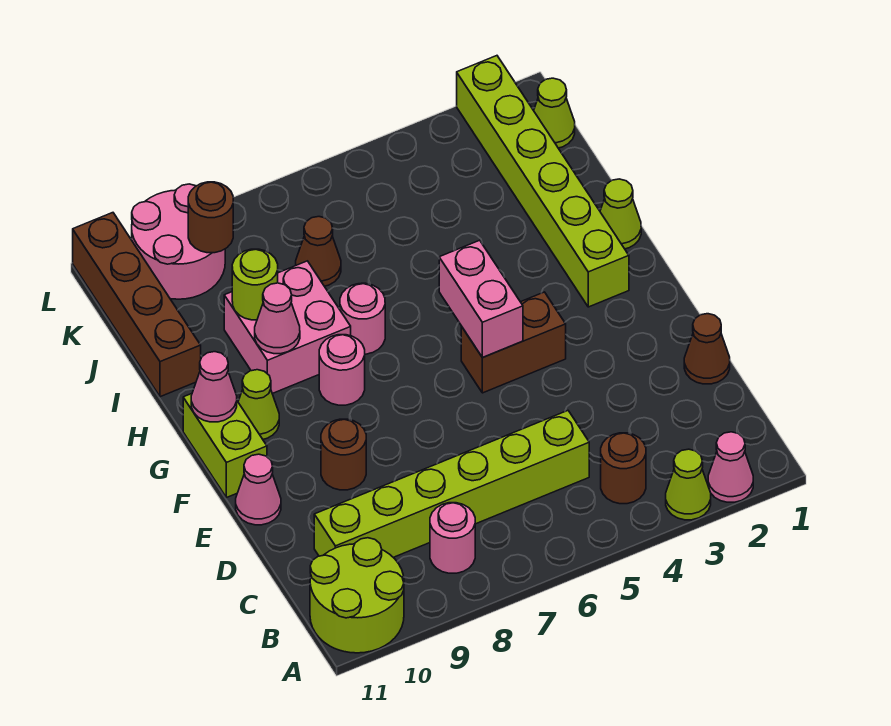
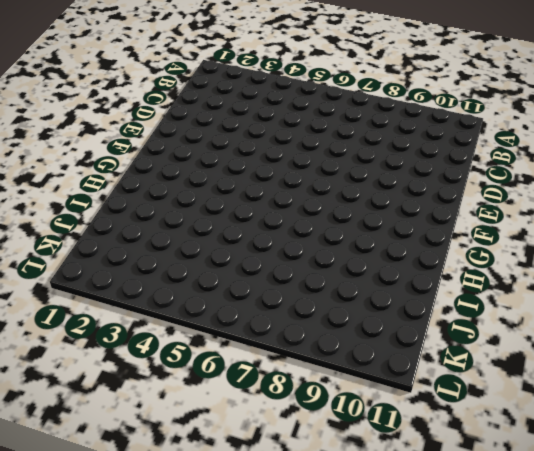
none -> pink cone A2 level 1
none -> lime cone A3 level 1
none -> lime round brick A10:B11 level 1

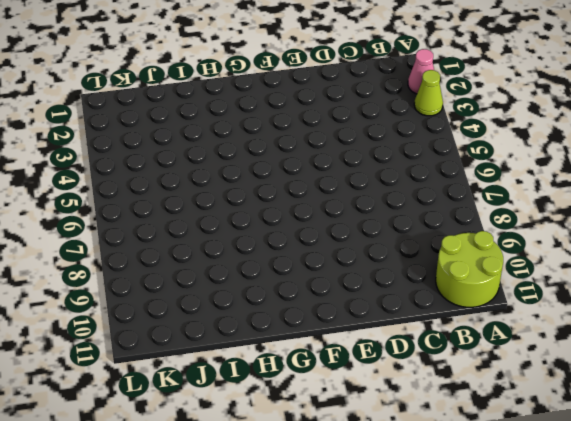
none -> brown round brick B4 level 1
none -> pink round brick B8 level 1
none -> lime brick C5:C10 level 1

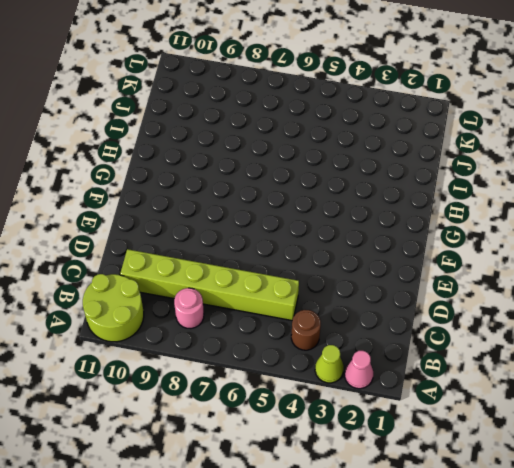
none -> brown cone D1 level 1
none -> brown round brick E9 level 1
none -> pink cone E11 level 1

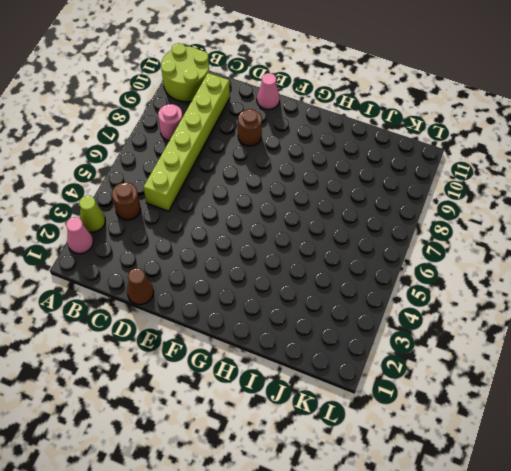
none -> brown brick F4:F5 level 1
none -> lime brick F11:G11 level 1
none -> lime brick G2:L2 level 1

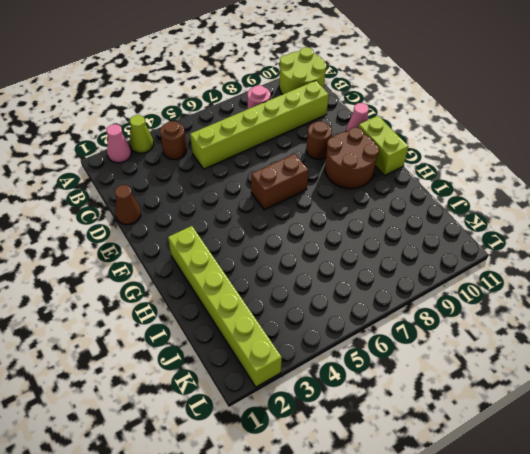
brown brick F6:F7 level 1 -> brown brick F4:F5 level 1
brown round brick F9:G10 level 1 -> lime cone G10 level 1
none -> pink round brick G8 level 1
none -> lime cone H1 level 1
none -> pink round brick H7 level 1

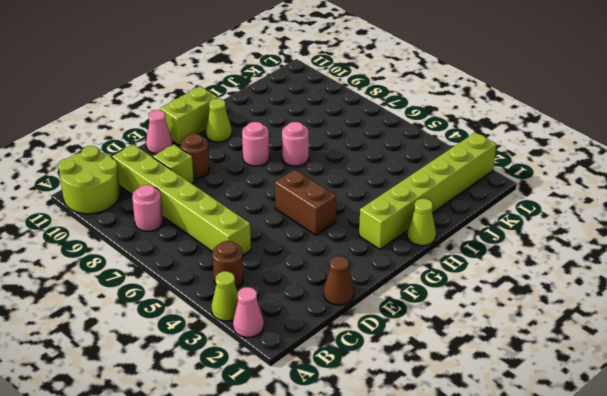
lime brick D9 level 1 -> none
none -> pink brick H8:I9 level 1
none -> brown brick I11:L11 level 1
none -> brown cone J7 level 1

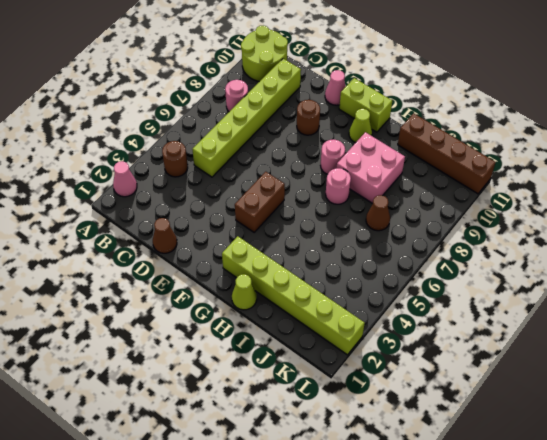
none -> lime cone A3 level 1
none -> lime cone K1 level 1
none -> pink round brick K9:L10 level 1

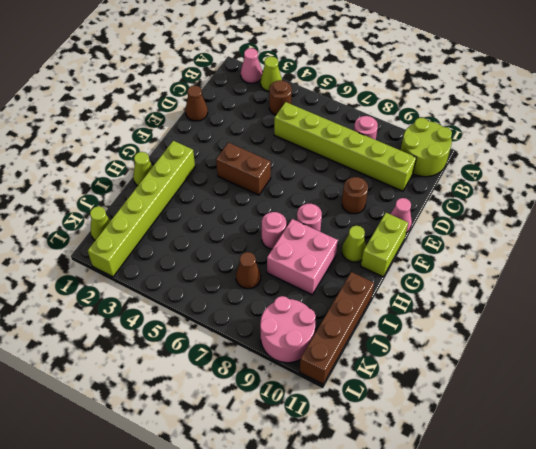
none -> pink brick F5:G5 level 2
none -> pink cone G11 level 2
none -> pink cone H9 level 2

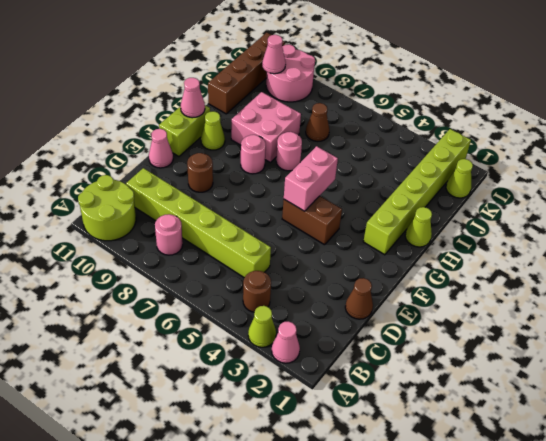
pink cone K10 level 2 -> pink cone H9 level 2
none -> lime round brick I9 level 2
none -> brown round brick K9 level 2

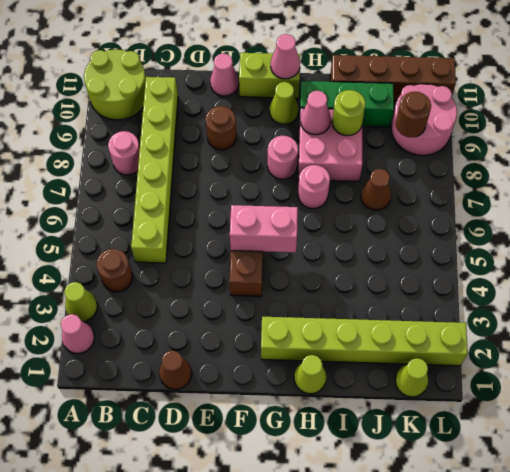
green brick H10:J10 level 1 -> none

